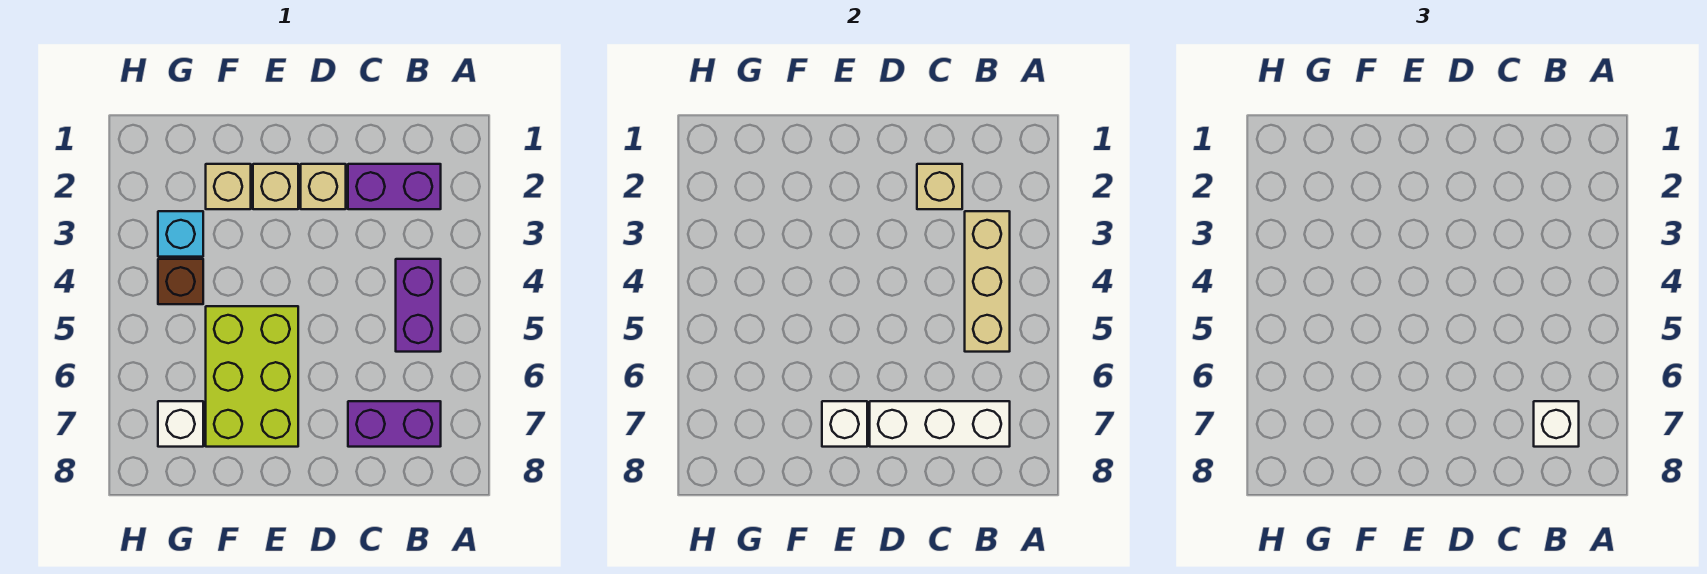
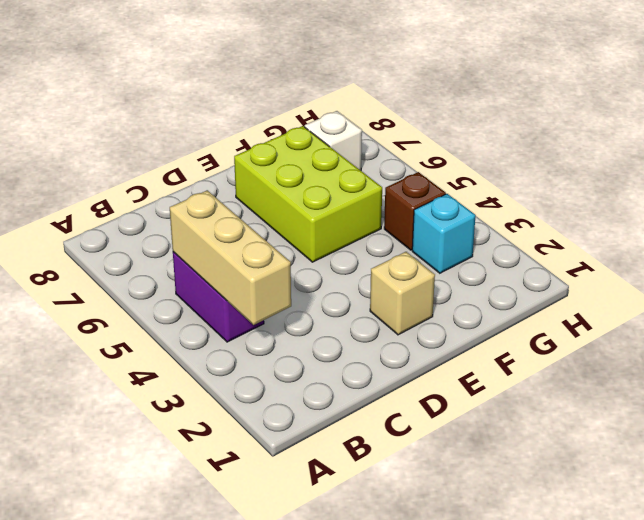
none -> purple brick B2:C2 level 1
none -> purple brick B7:C7 level 1
none -> tan brick D2 level 1

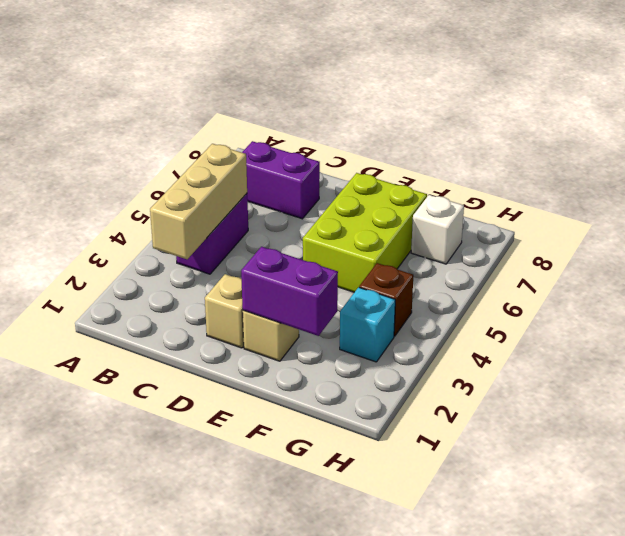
purple brick E2:F2 level 2 -> purple brick B2:C2 level 1
none -> tan brick F2 level 1
none -> white brick B7:D7 level 2
none -> tan brick C2 level 2

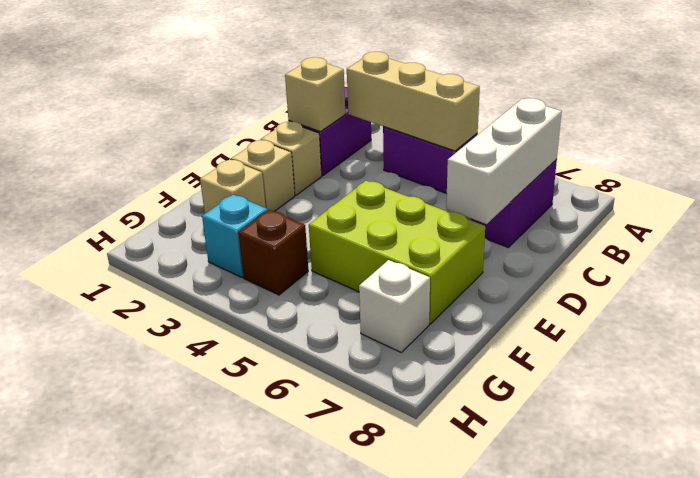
none -> white brick E7 level 2
none -> white brick B7 level 3

